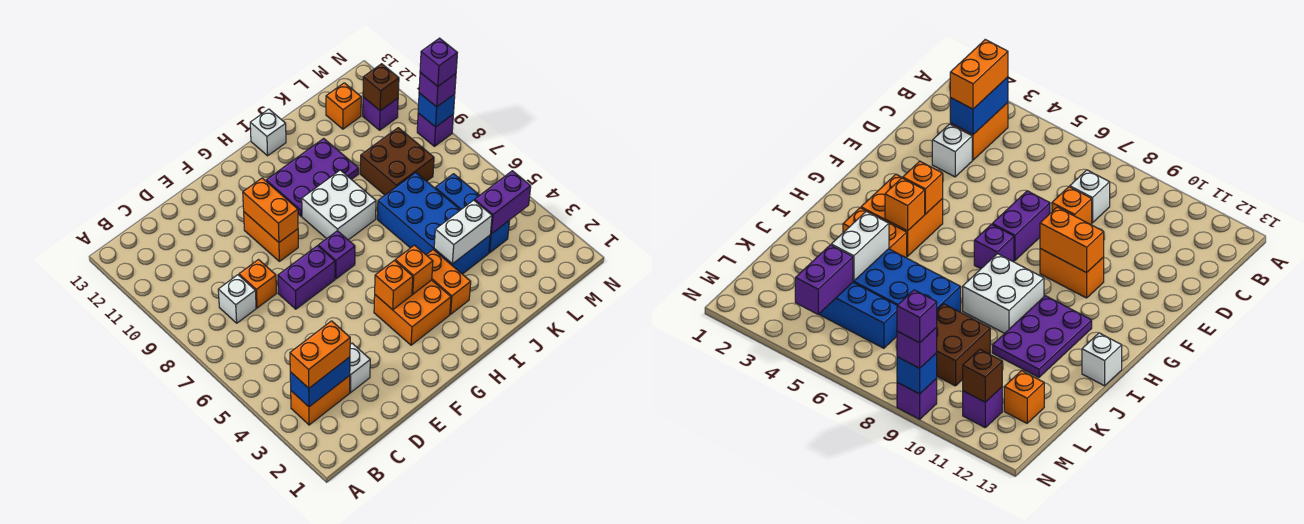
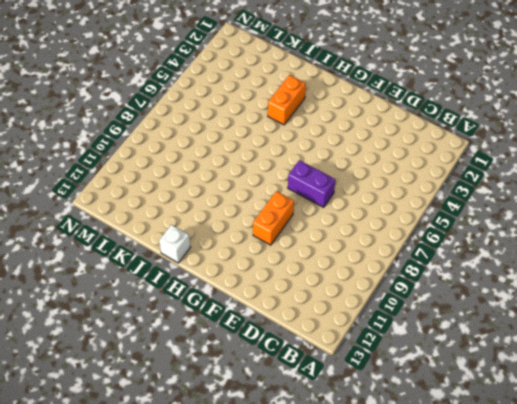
none -> orange brick B3:C3 level 1
none -> white brick C8 level 1
none -> white brick D3 level 1

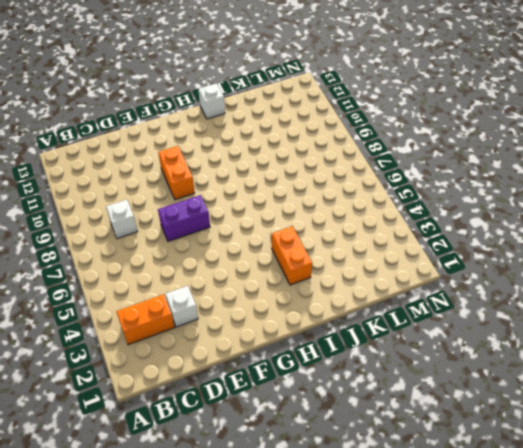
none -> orange brick D8 level 1
none -> orange brick G3:H4 level 1
none -> purple brick G7 level 1

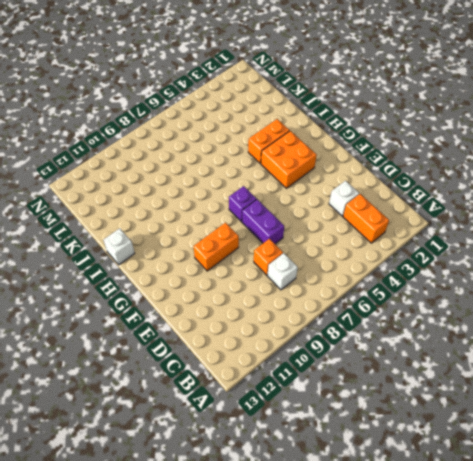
none -> white brick H8:I9 level 1
none -> purple plate H10:J11 level 1
none -> blue brick J4:K7 level 1

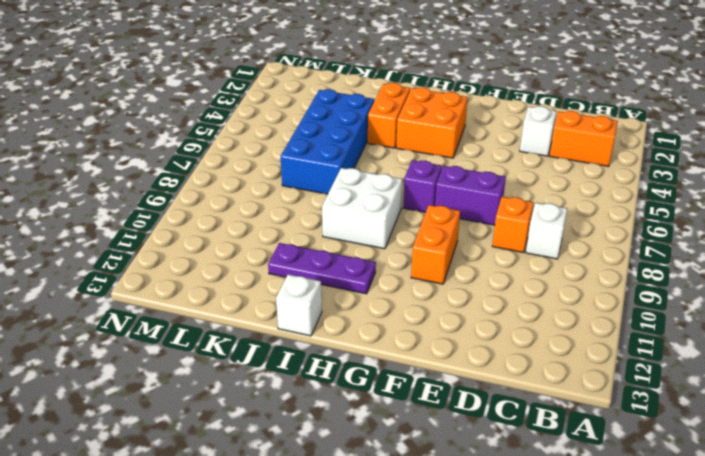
purple plate H11:J11 level 1 -> purple plate H10:J11 level 1
none -> brown brick K8:L9 level 1
none -> blue brick L4:L6 level 1
none -> orange brick L12 level 1

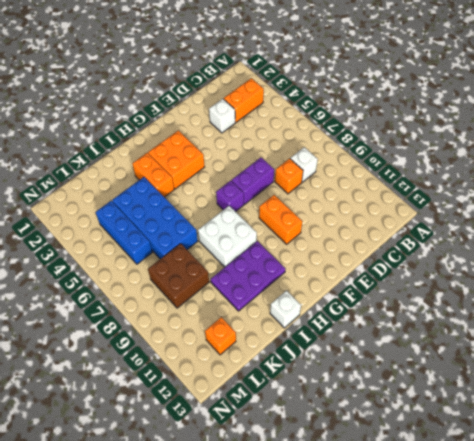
none -> purple brick M11 level 1
none -> purple brick N9 level 1
none -> blue brick B3:C3 level 2

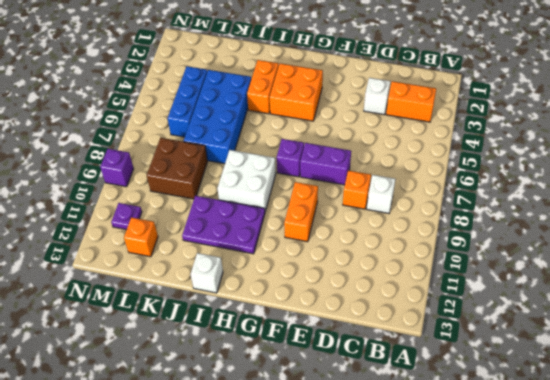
purple plate M11 level 1 -> purple brick M11 level 1
none -> blue brick B3:C3 level 2
none -> orange brick F9:F10 level 2
none -> orange brick G4 level 2

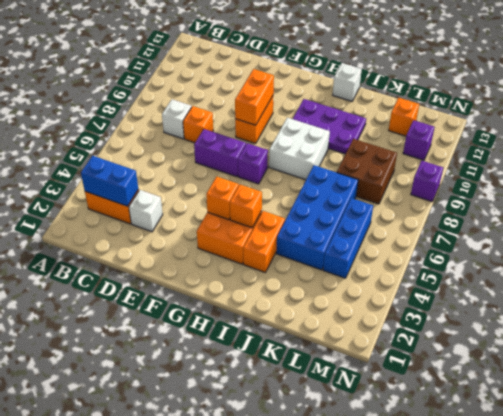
none -> white brick J4:K4 level 2
none -> purple brick L4:M4 level 2
none -> brown brick M11 level 2

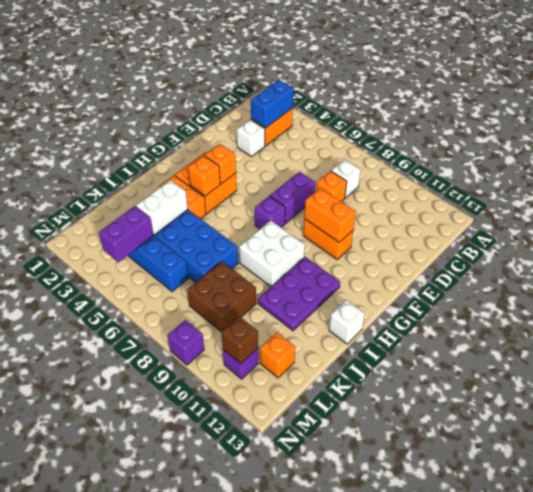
none -> blue brick N9 level 2
none -> orange brick B3:C3 level 3
none -> purple brick N9 level 3

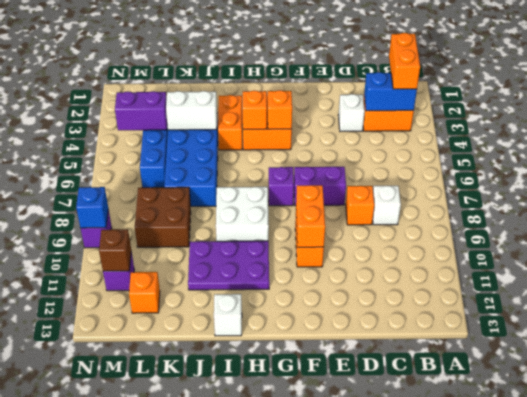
orange brick B2:B3 level 3 -> orange brick B3:C3 level 3
none -> purple brick N9 level 3
none -> purple brick N9 level 4

